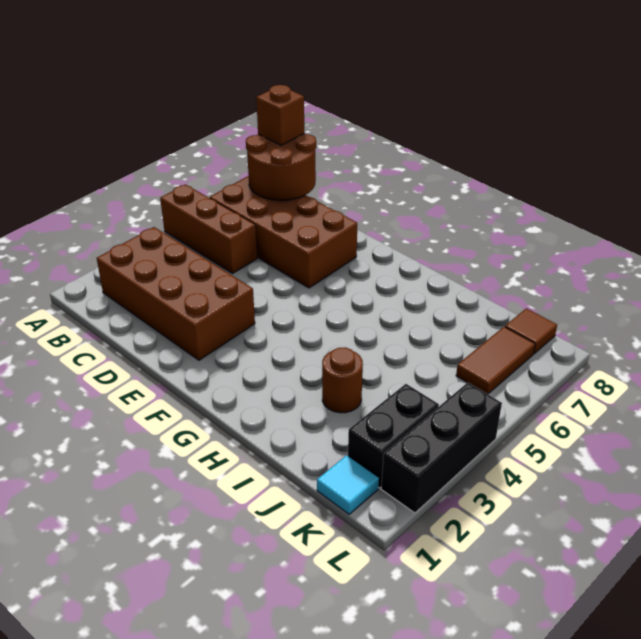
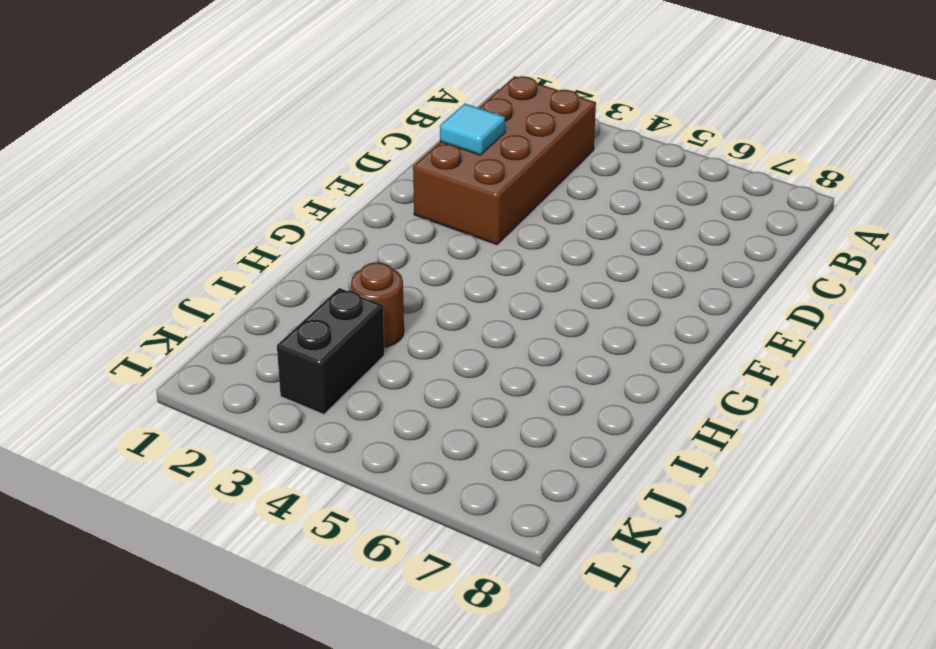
cyan tile D2 level 2 -> cyan tile K1 level 1
black brick J3:K3 level 1 -> black brick K2:K3 level 1
none -> brown brick A5:C5 level 1
none -> brown brick B6:E7 level 1

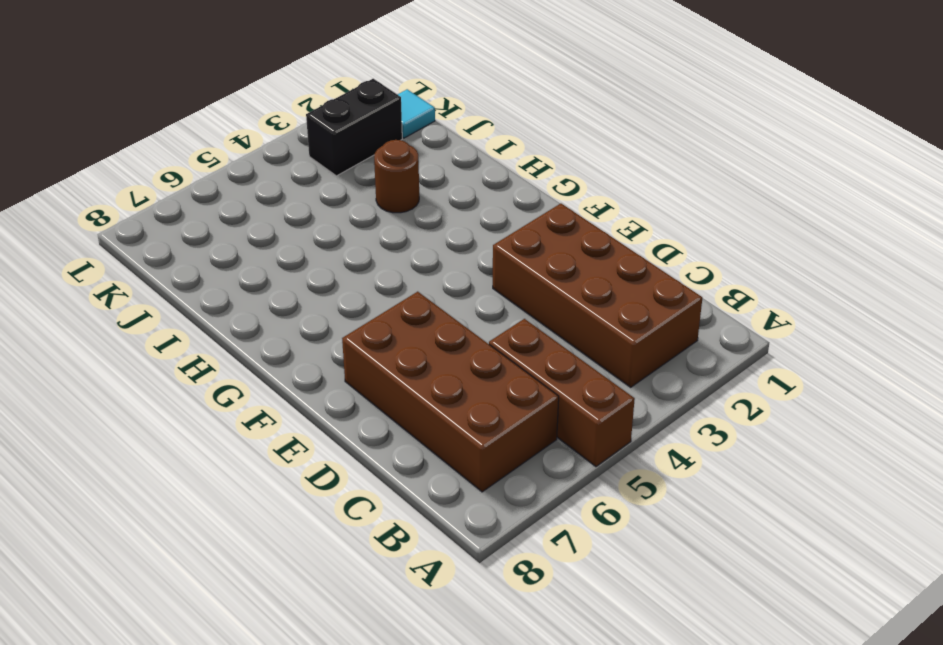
none -> brown tile K6:K7 level 1
none -> brown tile K8 level 1

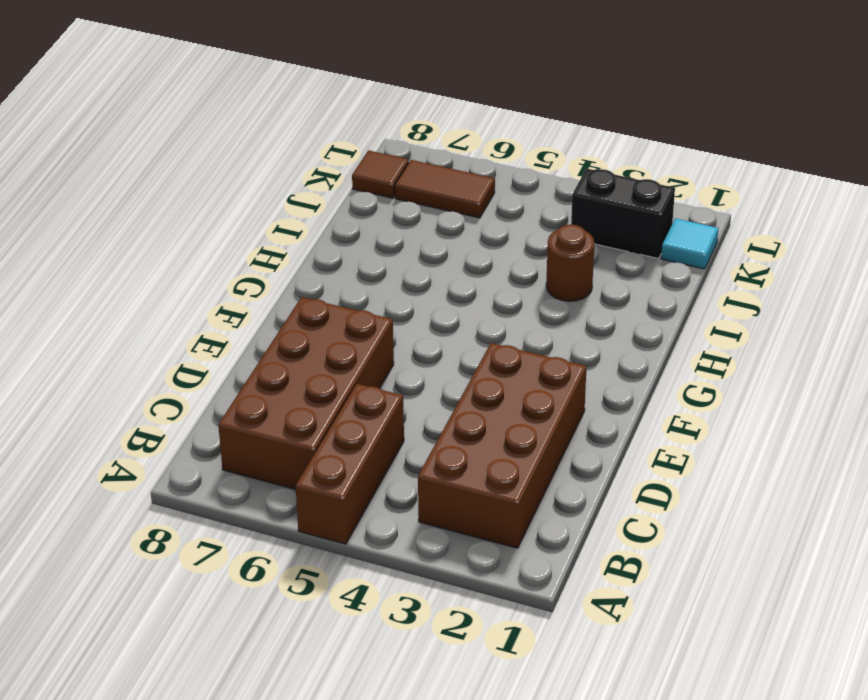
none -> black brick L2:L4 level 1
none -> brown round brick B7:C8 level 2

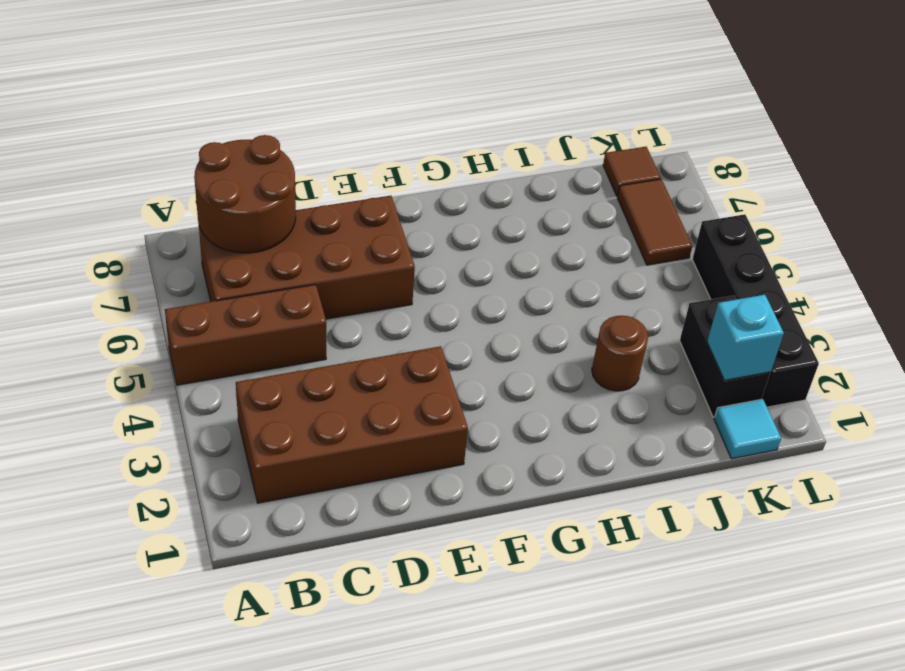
cyan brick K2 level 2 -> none
black brick L2:L5 level 1 -> black brick L2:L4 level 1
none -> brown brick B8 level 3

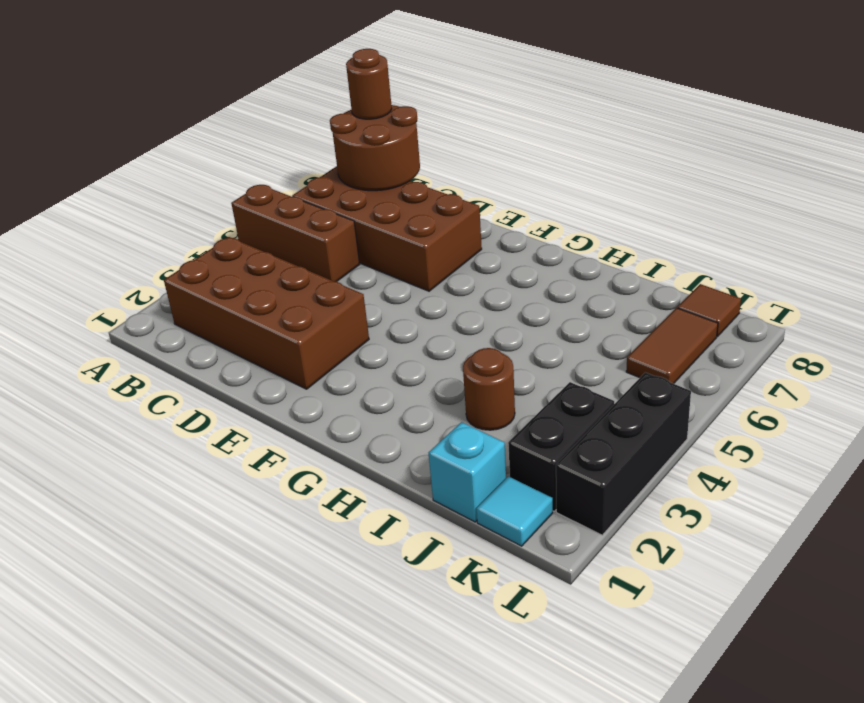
brown round brick B8 level 3 -> brown brick B8 level 3
cyan brick J1 level 1 -> none

